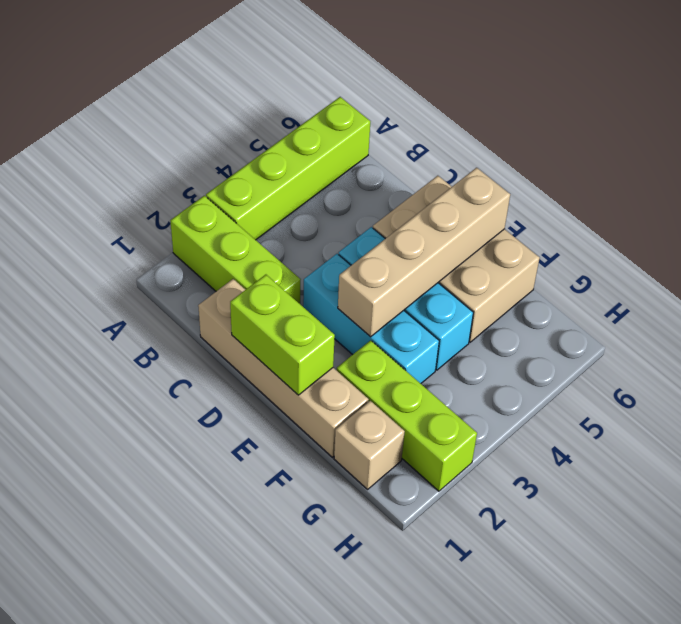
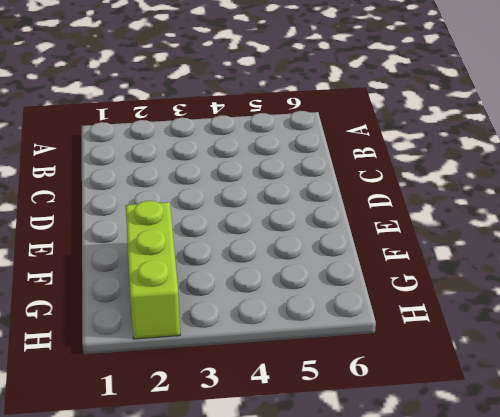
none -> lime brick A2:C2 level 1
none -> lime brick A3:A6 level 1

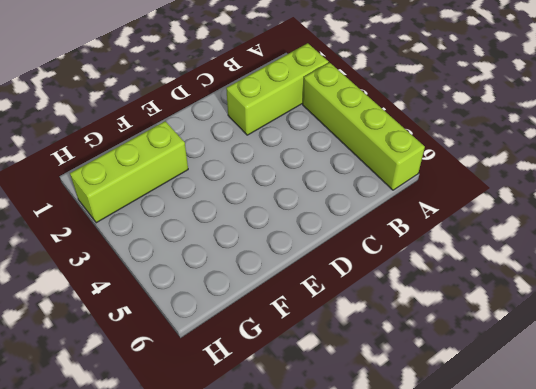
none -> tan brick C1:F1 level 1
none -> cyan brick D3:F3 level 1

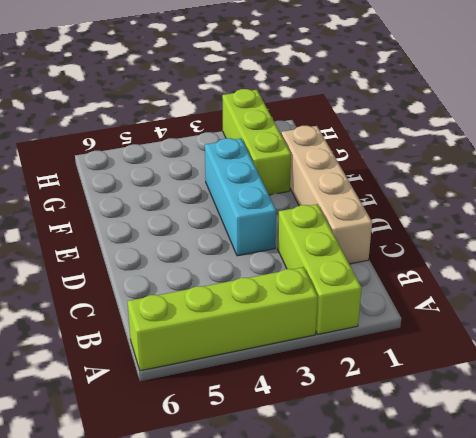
none -> cyan brick D4:F4 level 1
none -> tan brick D5:F6 level 1

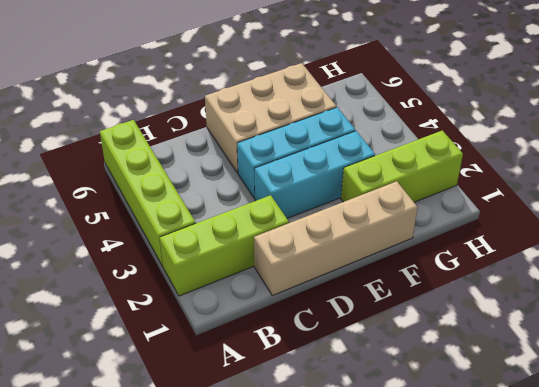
none -> tan brick G1 level 1
none -> lime brick D1:E1 level 2

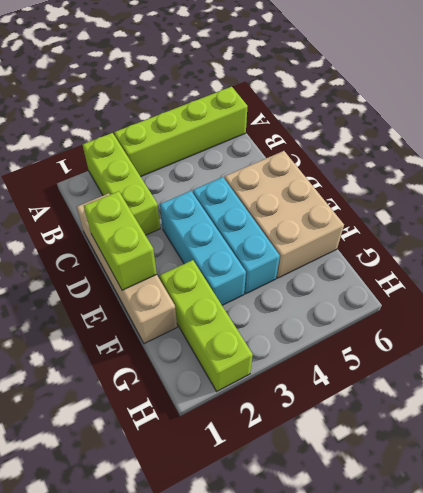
none -> tan brick G1 level 1
none -> tan brick E3:E6 level 2

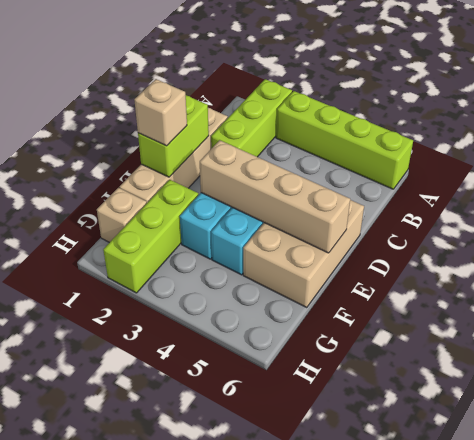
tan brick E1 level 3 -> none

